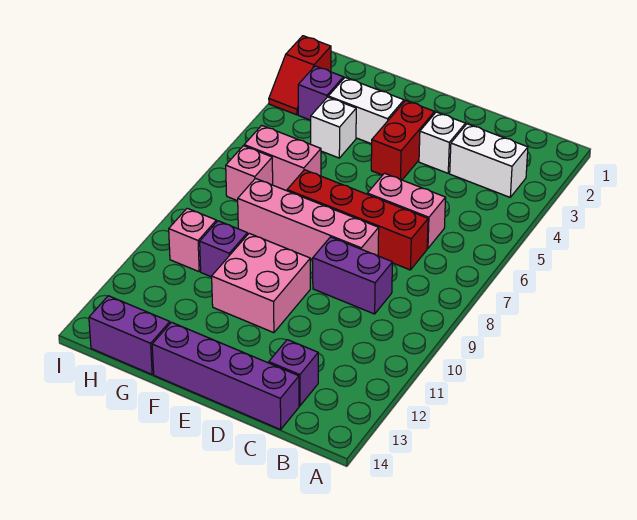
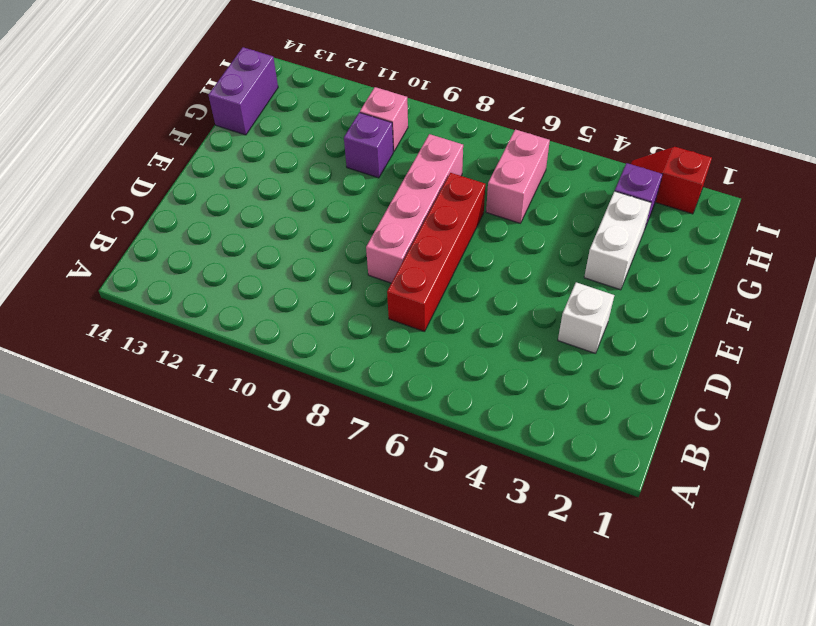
none -> white brick B3:C3 level 1
none -> pink brick C6:D6 level 1
none -> purple brick C9:D9 level 1

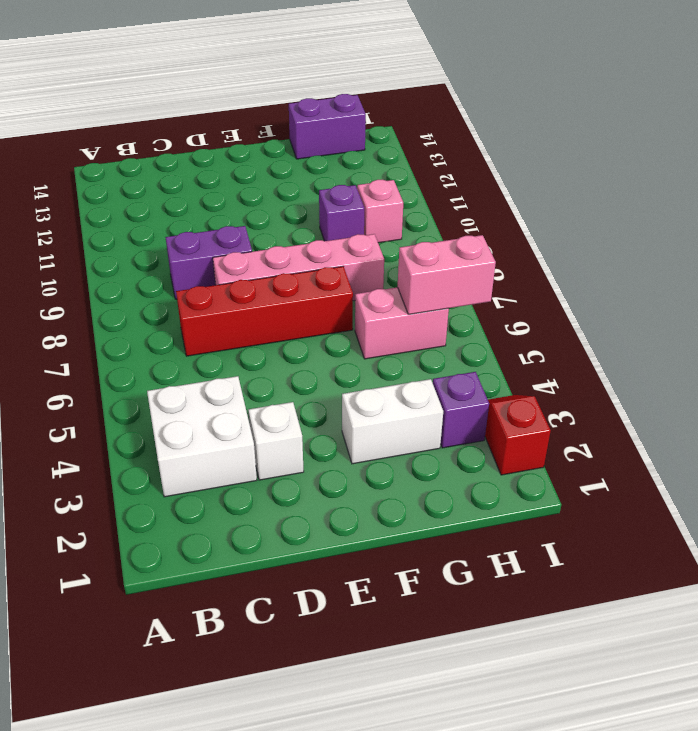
white brick B3:C4 level 1 -> white brick B3:C3 level 1
pink brick H6:I6 level 2 -> pink brick C6:D6 level 1
none -> purple brick C13 level 1
none -> purple brick C14:F14 level 1
none -> red brick E3:E4 level 1

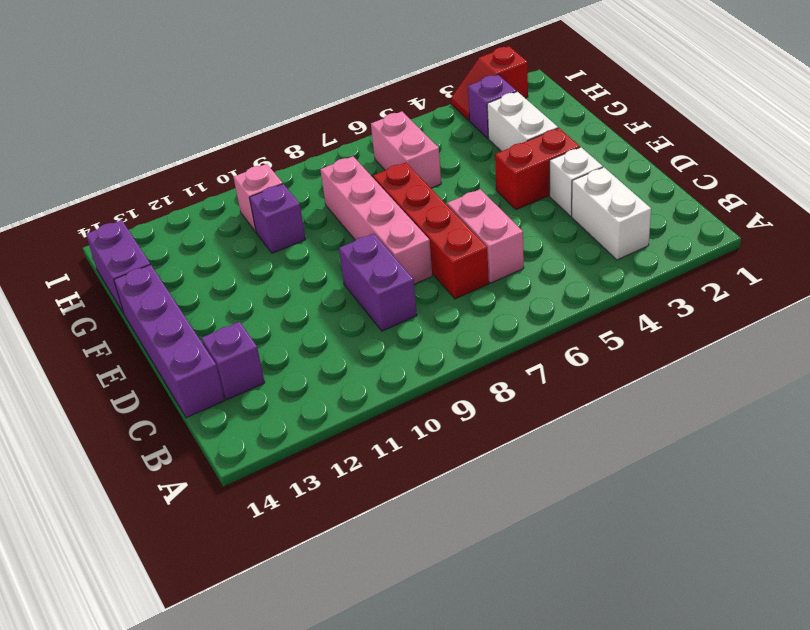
none -> pink brick E10:F11 level 1
none -> white brick G4 level 1
none -> pink brick H7 level 1

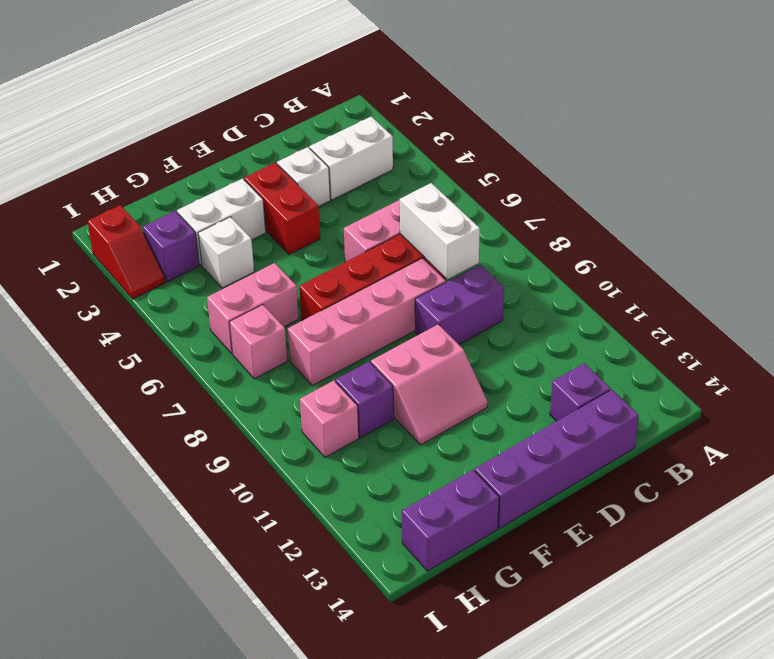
white brick C7:C8 level 2 -> none
pink slope E10:F11 level 1 top 10 -> pink brick E10:F11 level 1

